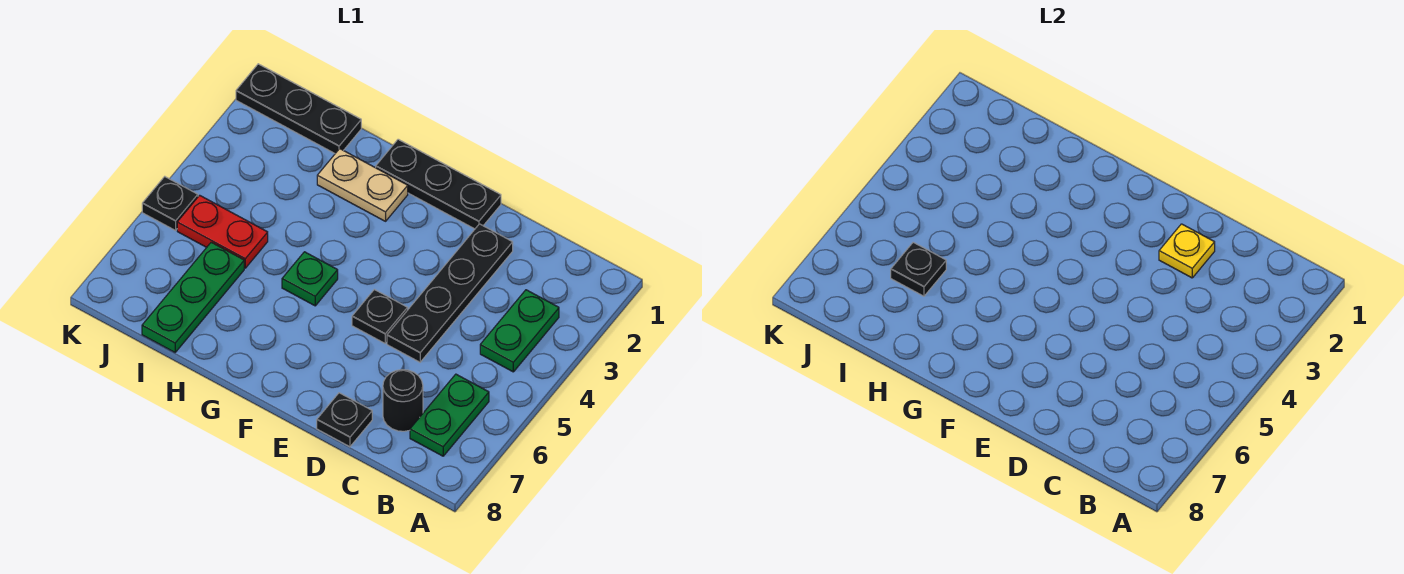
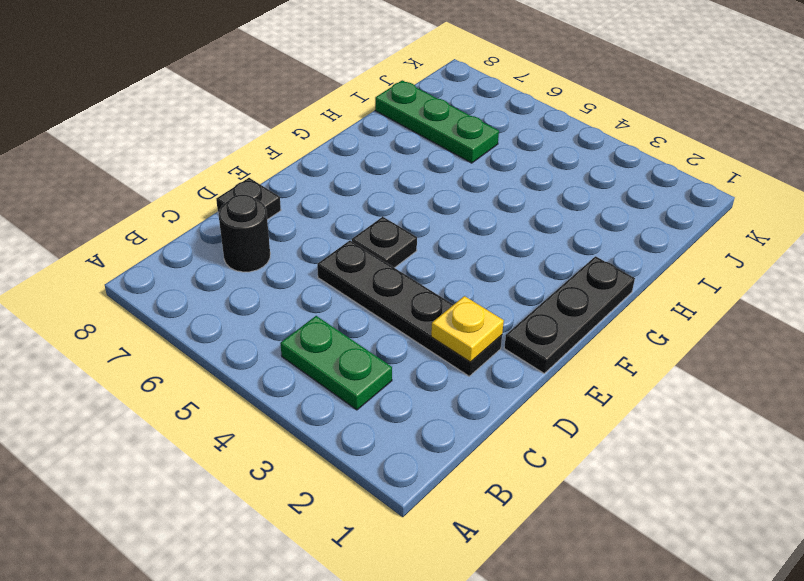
none -> green plate B6:B7 level 1
none -> tan plate G2:H2 level 1
none -> green plate G5 level 1

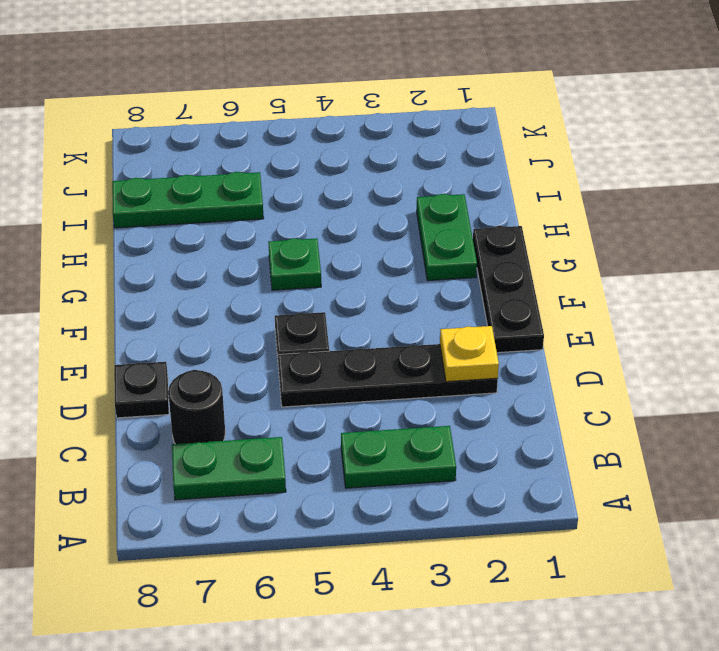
green plate G2:H2 level 1 -> tan plate G2:H2 level 1
none -> black plate I1:K1 level 1
none -> red plate I5:J5 level 1
none -> black plate K5 level 1

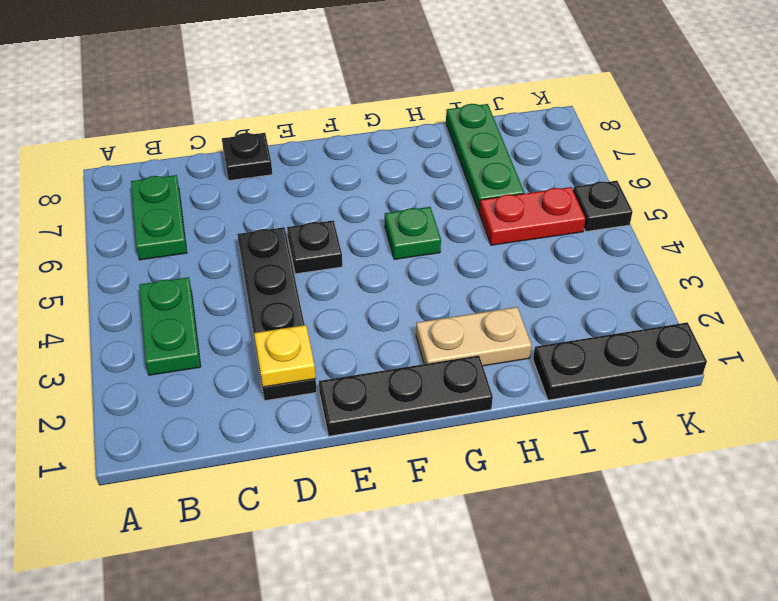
none -> black round brick C7 level 1
none -> black plate I6 level 2

